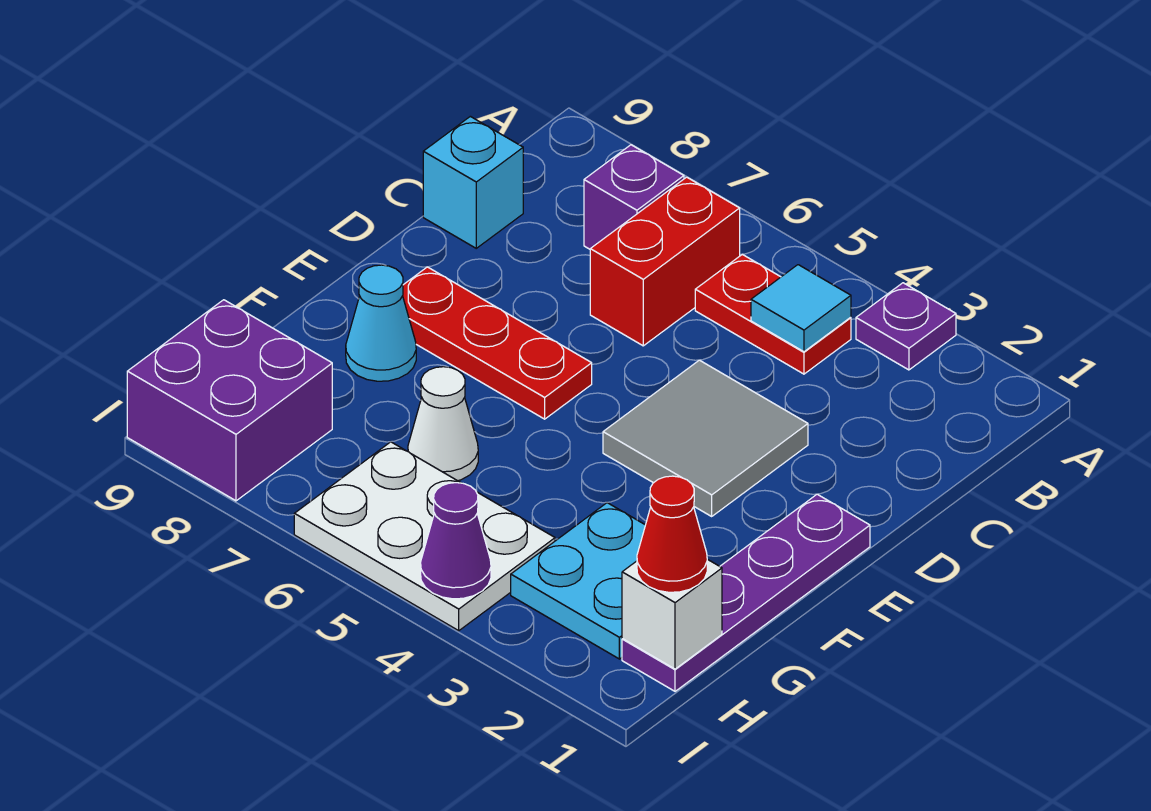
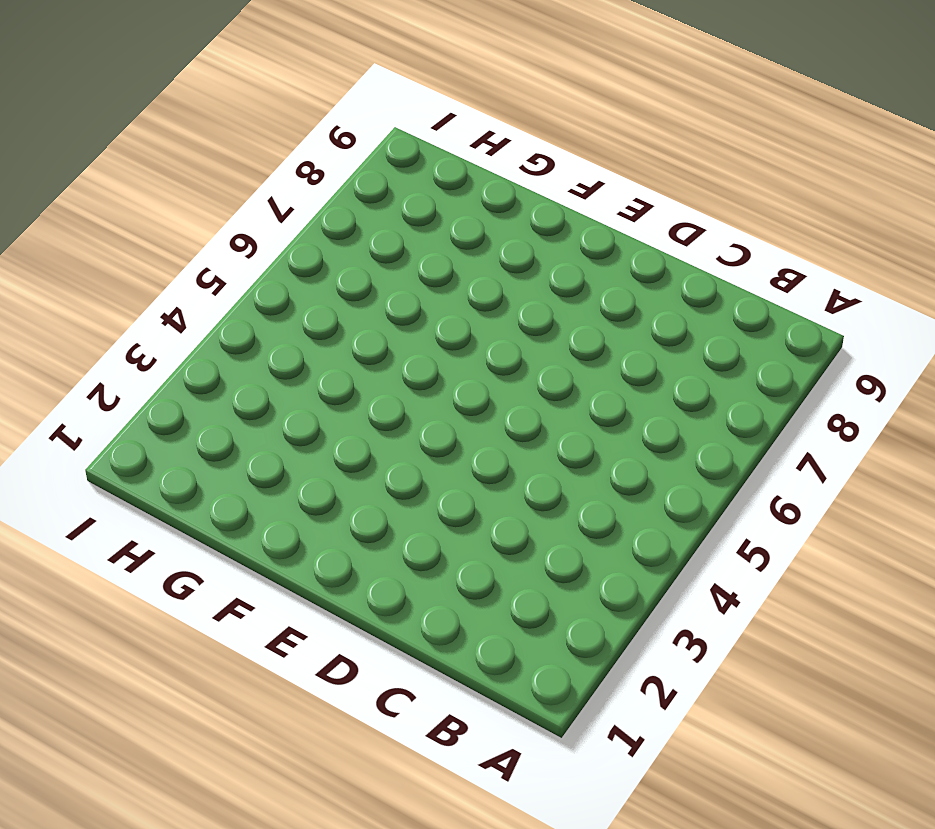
none -> purple plate A3 level 1
none -> red plate B4:B5 level 1
none -> red brick B6:C6 level 1

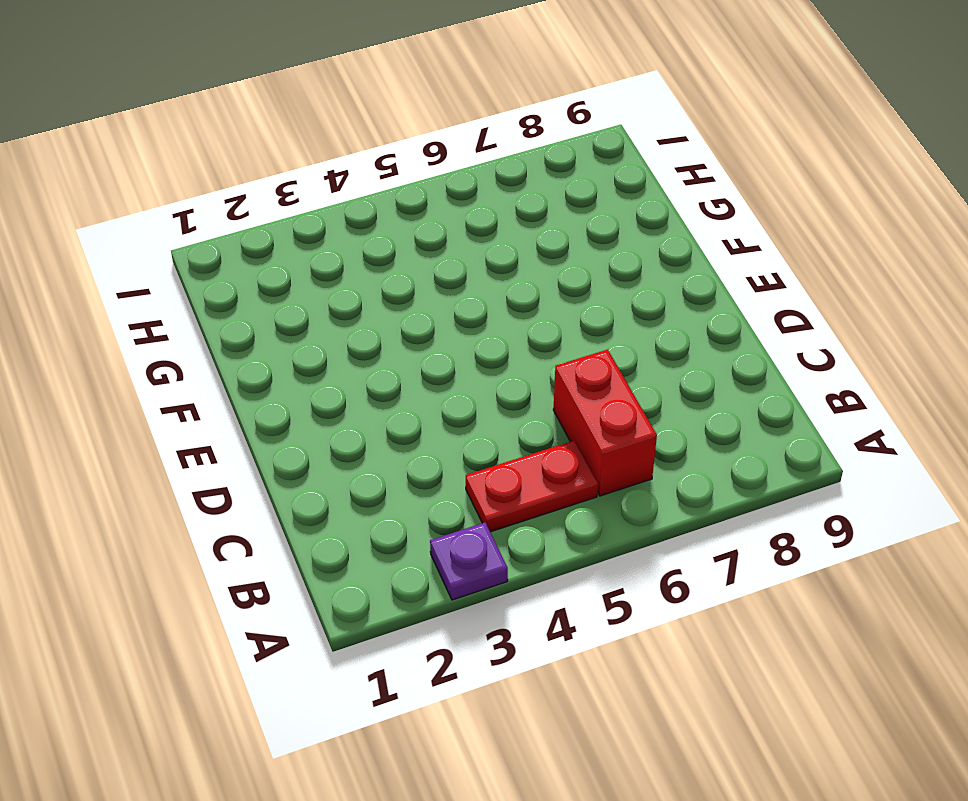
none -> purple brick B7 level 1
none -> cyan brick C9 level 1
none -> grey tile D3:E4 level 1

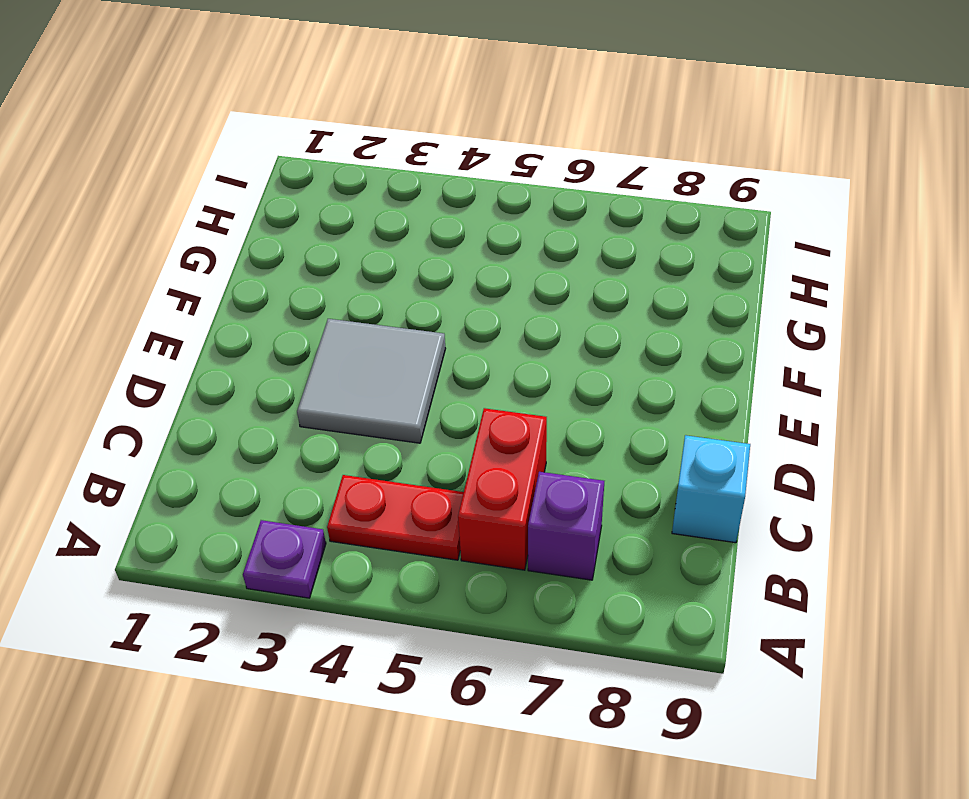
none -> purple plate E1:H1 level 1
none -> red plate E6:E8 level 1
none -> cyan cone F8 level 1

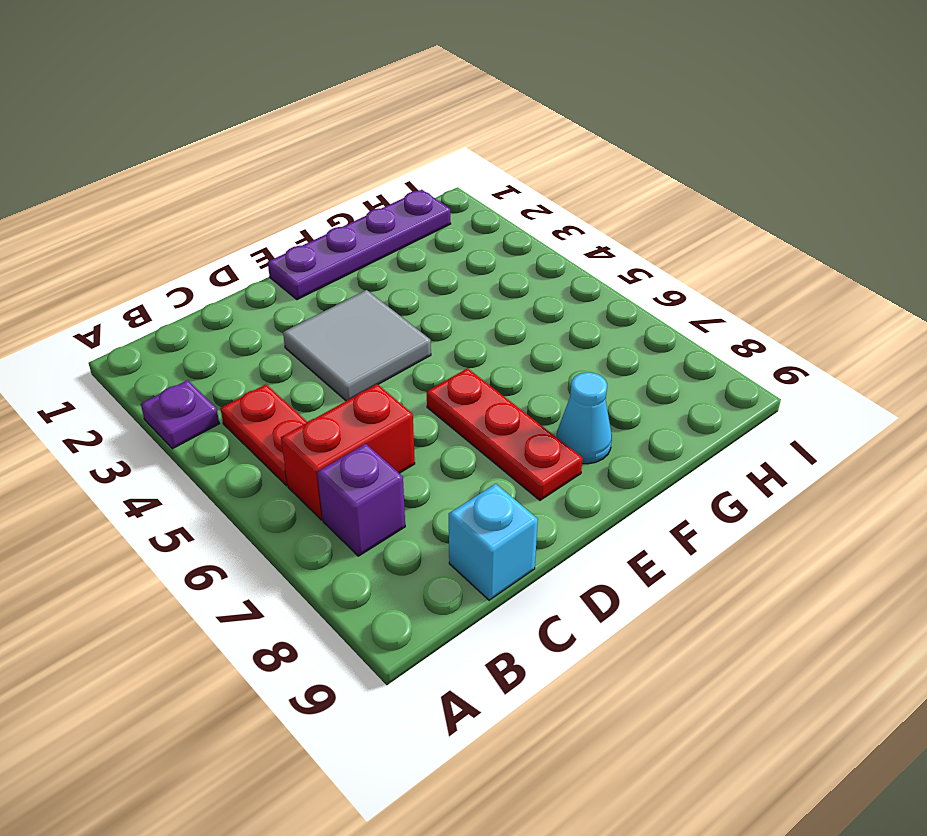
none -> cyan plate G2:H3 level 1
none -> white cone G6 level 1
none -> white plate H4:I6 level 1

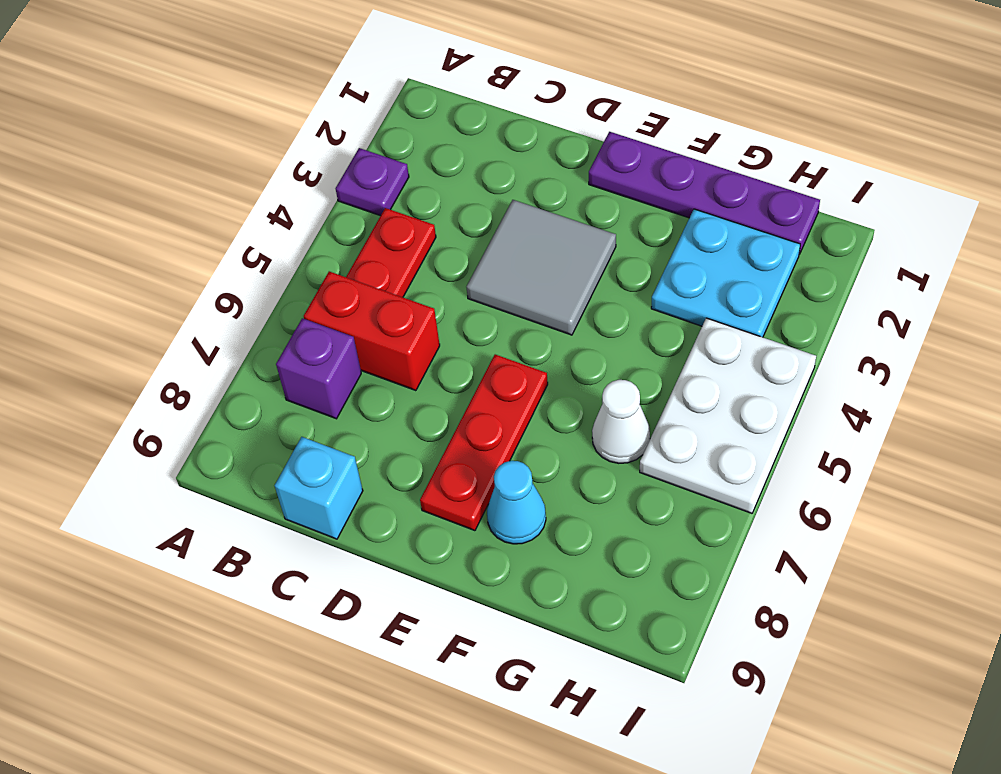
none -> purple brick H8:I9 level 1
none -> cyan tile B4 level 2
none -> white brick H1 level 2

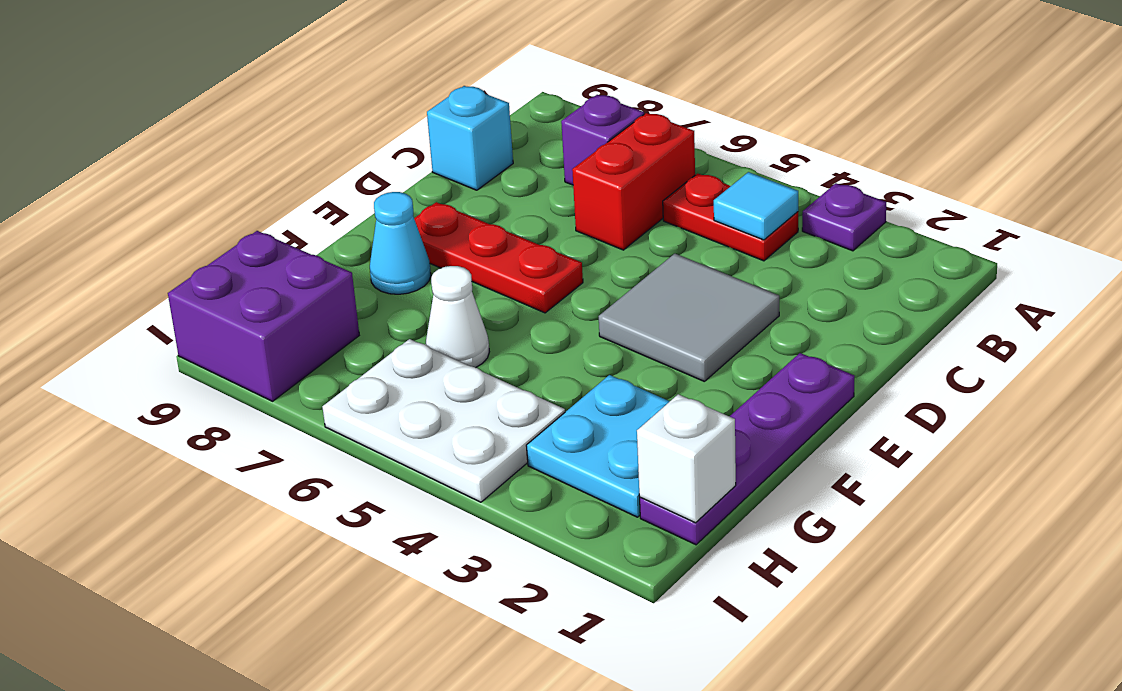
none -> purple cone I4 level 2
none -> red cone H1 level 3

